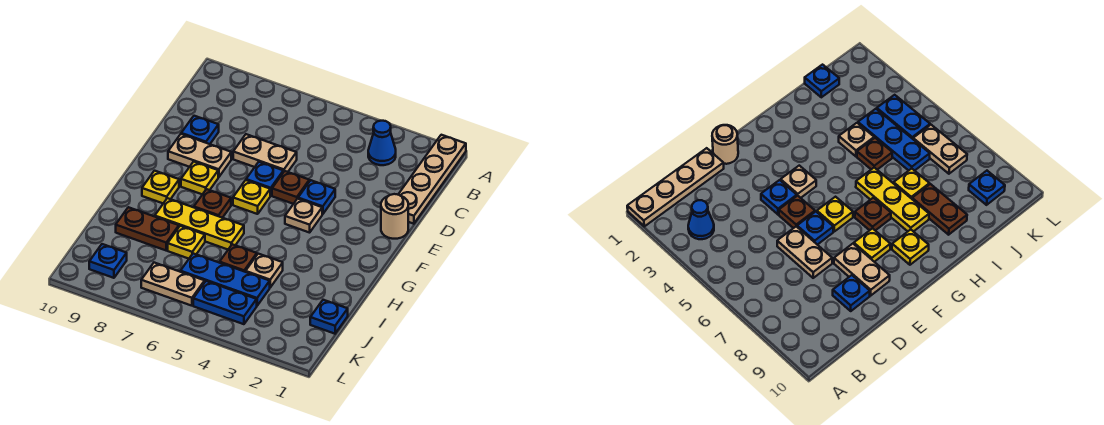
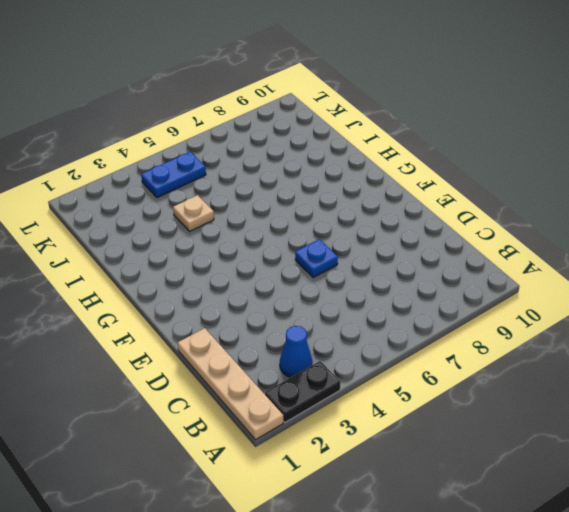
black plate A2:A3 level 1 -> none
none -> tan plate D6:D7 level 1
none -> blue plate D9 level 1
none -> tan round brick E1 level 1

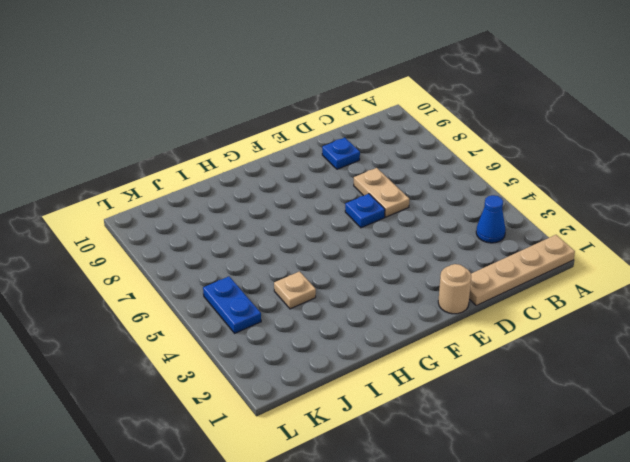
none -> blue plate E4 level 1
none -> brown plate E5 level 1
none -> tan plate E8:E9 level 1

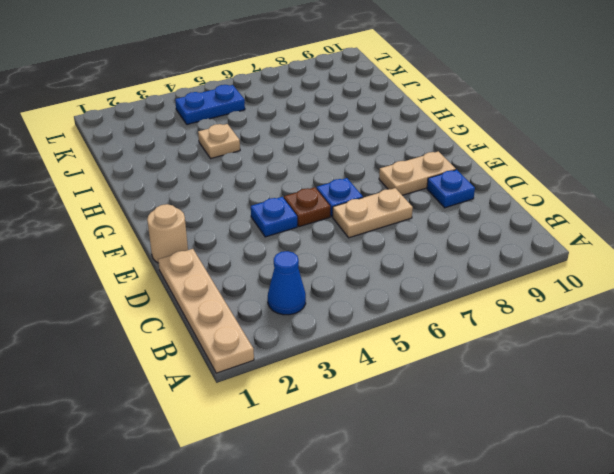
none -> tan plate F4 level 1
none -> yellow plate F6 level 1
none -> yellow plate F8 level 1

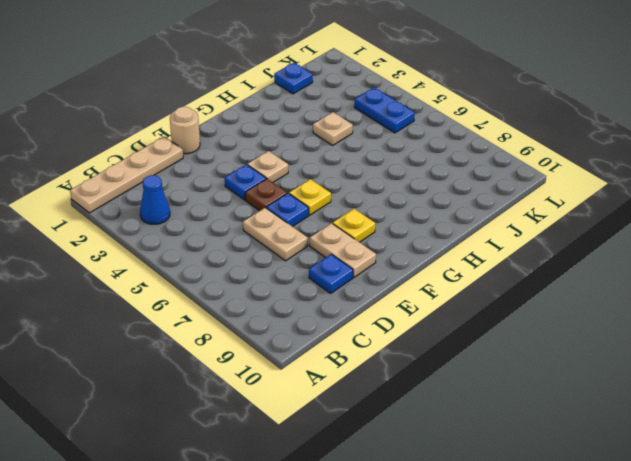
none -> brown plate G7 level 1
none -> yellow plate G9 level 1
none -> yellow plate H6:H8 level 1

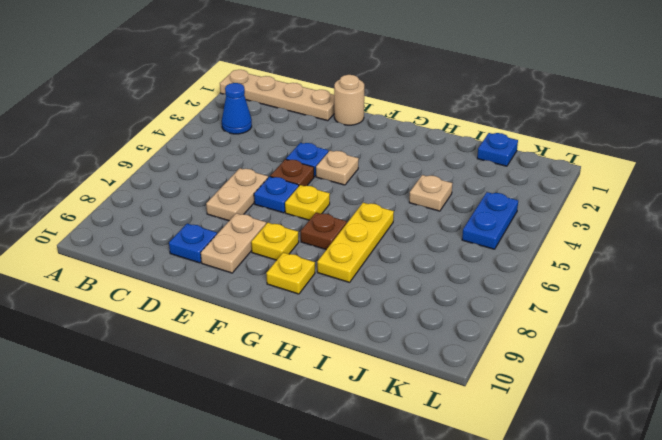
none -> brown plate I5 level 1
none -> yellow plate I7 level 1
none -> brown plate I8:I9 level 1

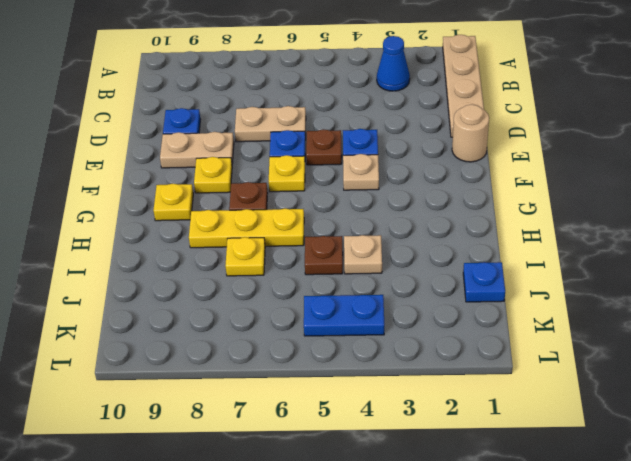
none -> brown plate I8:I9 level 1
none -> blue plate J4:J6 level 1
none -> tan plate K6:K7 level 1

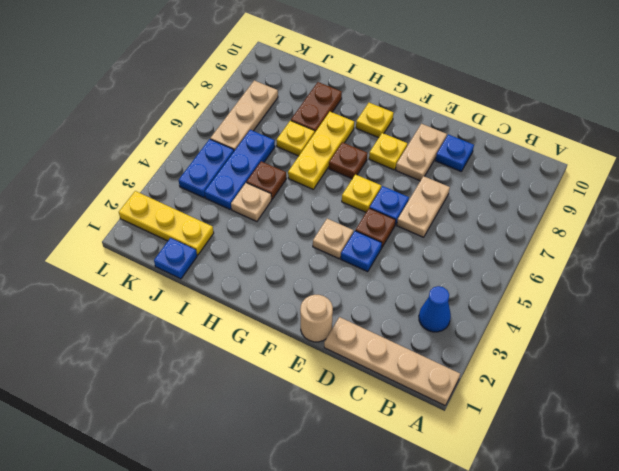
yellow plate J2:L2 level 1 -> none
tan plate K6:K8 level 1 -> tan plate K6:K7 level 1
none -> blue plate K9 level 1

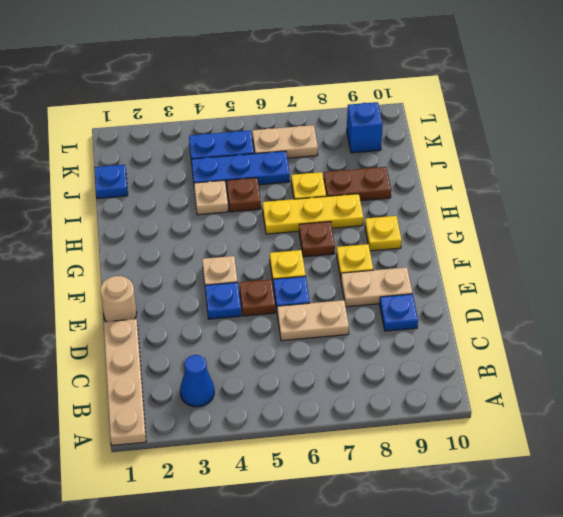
blue brick K9 level 1 -> blue plate K9 level 1

